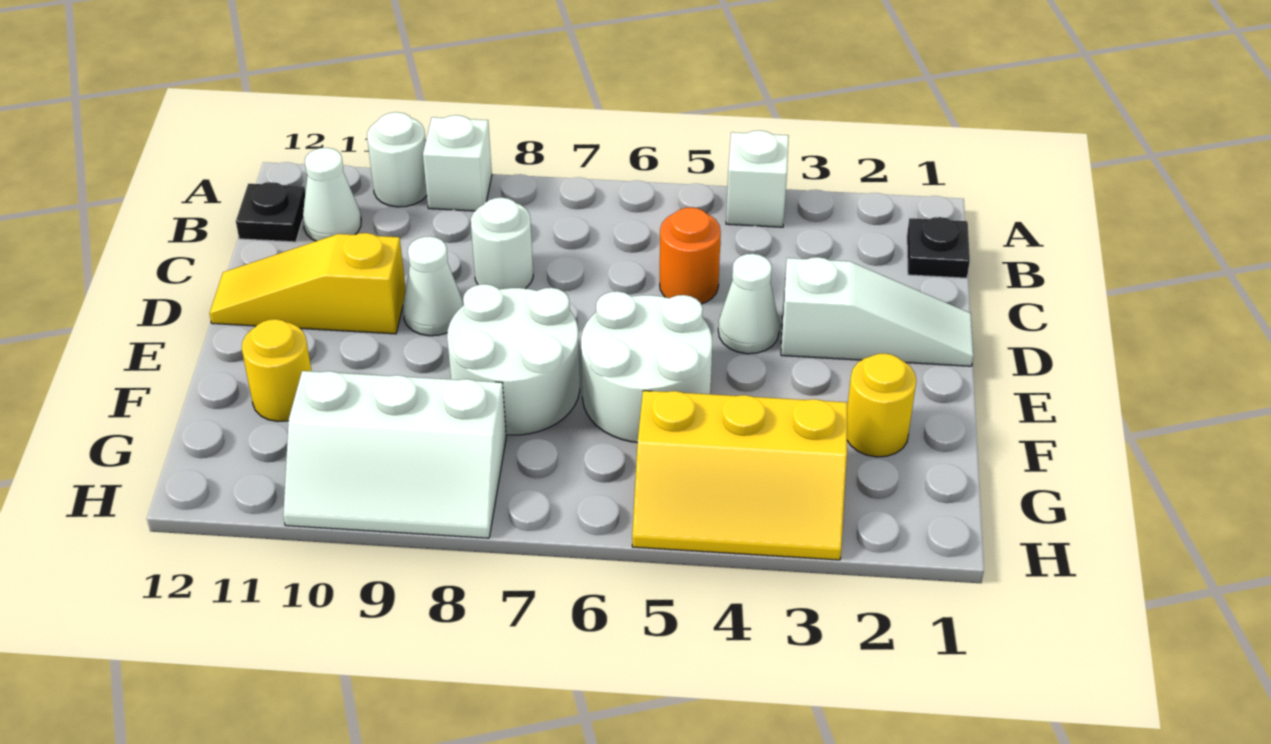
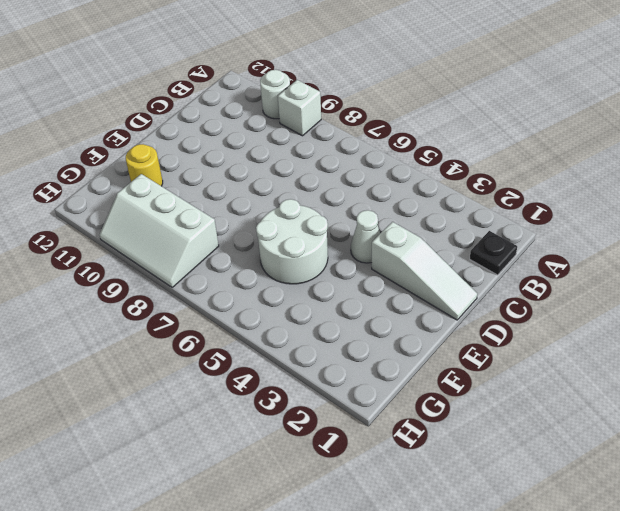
none -> white brick A4 level 1
none -> white cone B11 level 1
none -> black plate B12 level 1

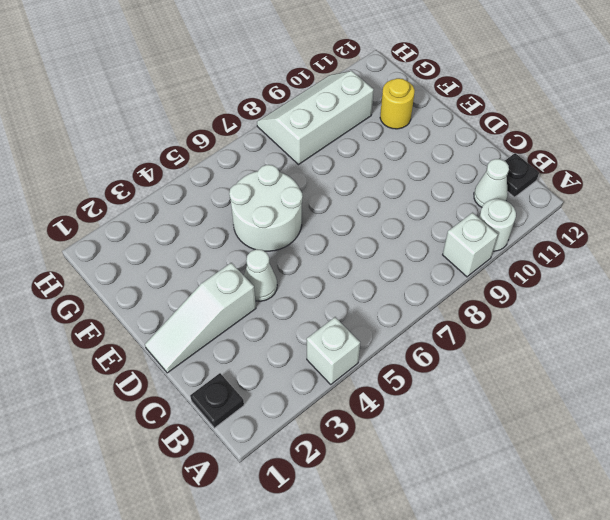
none -> orange round brick C5 level 1
none -> white round brick C8 level 1
none -> white cone D9 level 1

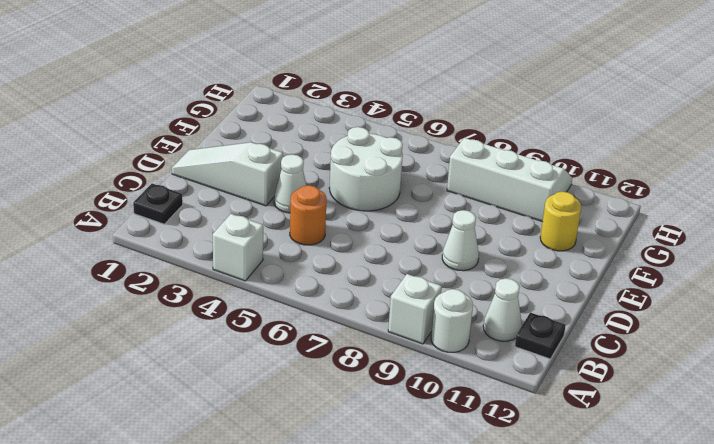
none -> white round brick C8 level 1
none -> yellow slope D10:D12 level 1 top 10
none -> white round brick E7:F8 level 1

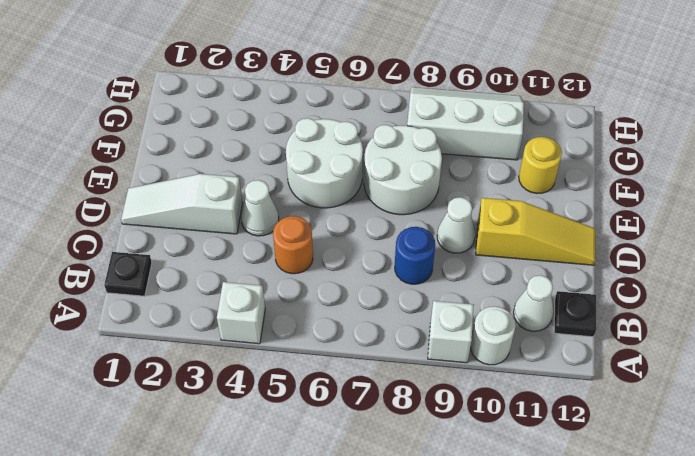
blue round brick C8 level 1 -> white round brick C8 level 1
none -> yellow round brick F2 level 1
none -> yellow slope G3:H5 level 1 top G

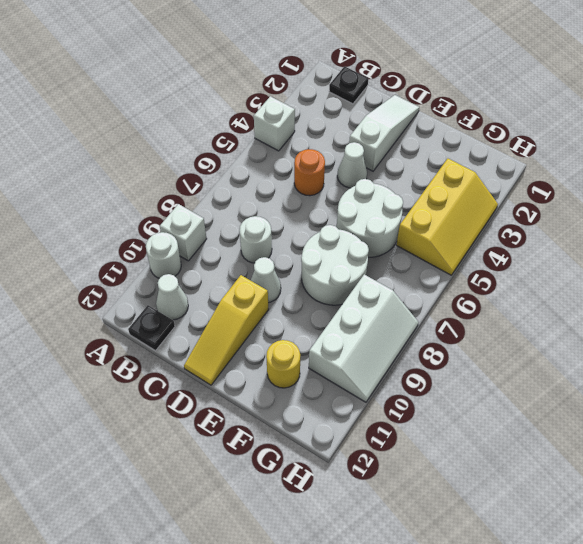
none -> yellow round brick F2 level 1

